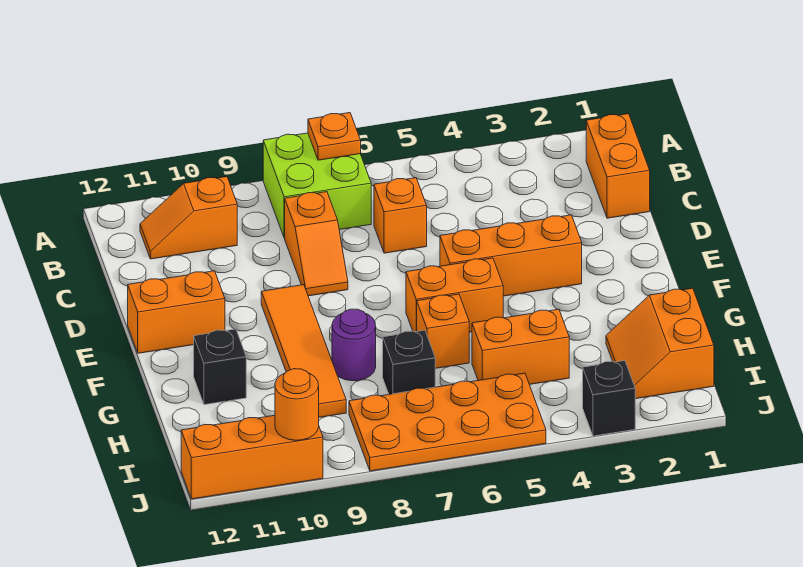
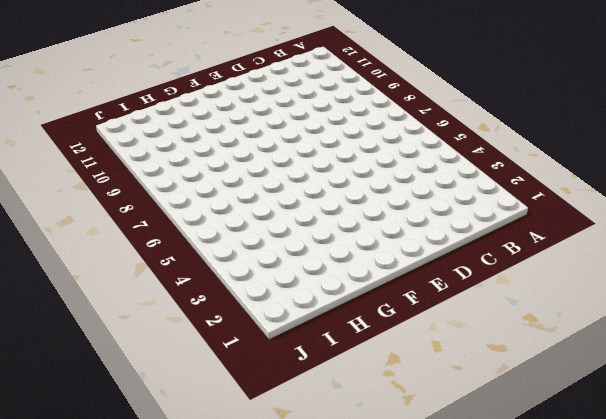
none -> lime brick A7:B8 level 1
none -> orange brick B1:C1 level 1
none -> orange slope B10:B11 level 1 top 10

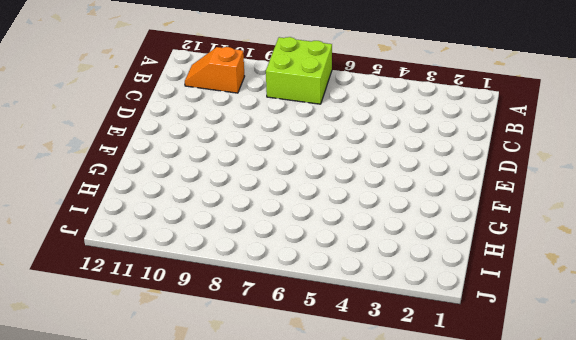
none -> orange brick B1:C1 level 1
none -> orange brick C6 level 1
none -> orange slope C8:D8 level 1 top C

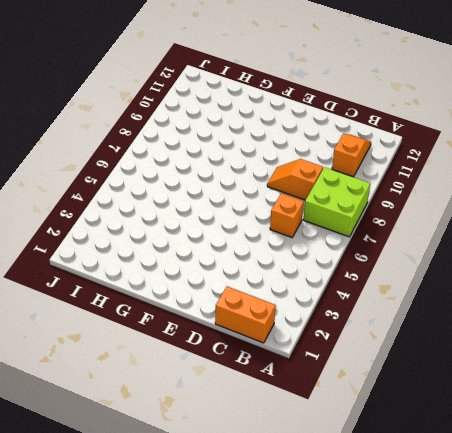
none -> orange brick E3:E5 level 1
none -> orange tile E9:H9 level 1
none -> orange brick E11:E12 level 1

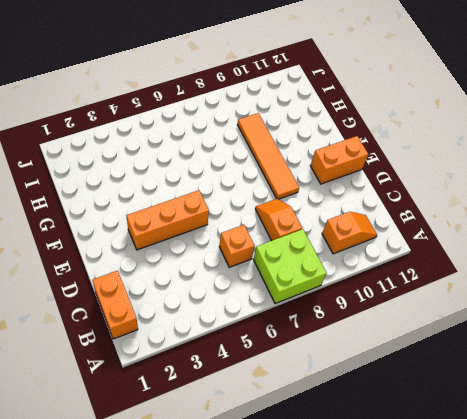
none -> orange brick F5:F6 level 1
none -> orange brick G6 level 1
none -> purple round brick G8 level 1

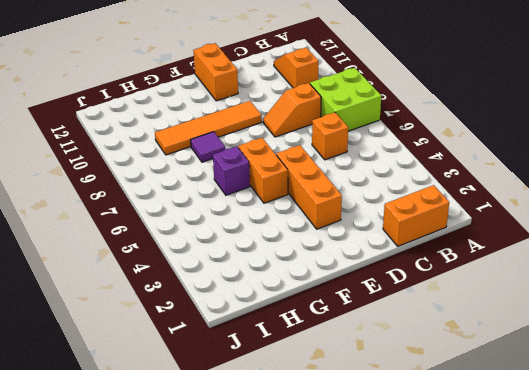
purple brick G6 level 1 -> orange brick G6 level 1
purple tile G8 level 1 -> purple round brick G8 level 1
none -> black brick G11 level 1
none -> orange slope H1:I2 level 1 top 1
none -> orange brick H4:H5 level 1

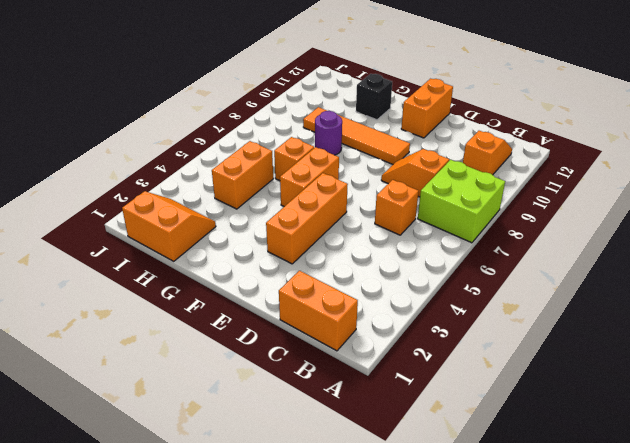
none -> black brick H7 level 1
none -> orange plate I5:J8 level 1
none -> black brick J3 level 1

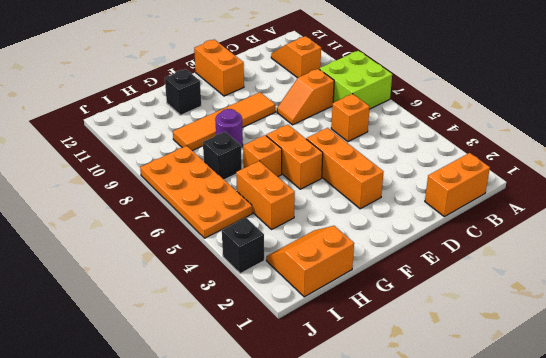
none -> orange brick J10:J12 level 1
none -> orange plate A7 level 2
none -> orange round brick J10 level 2

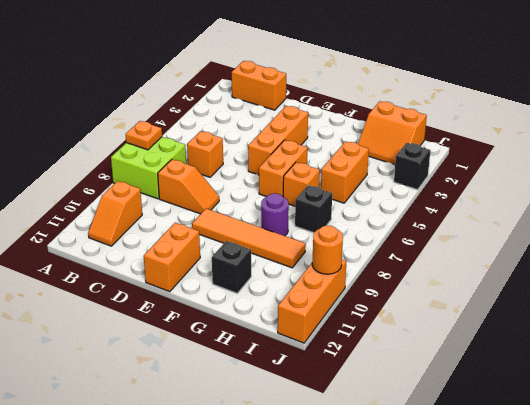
none -> orange plate I5:J8 level 1

